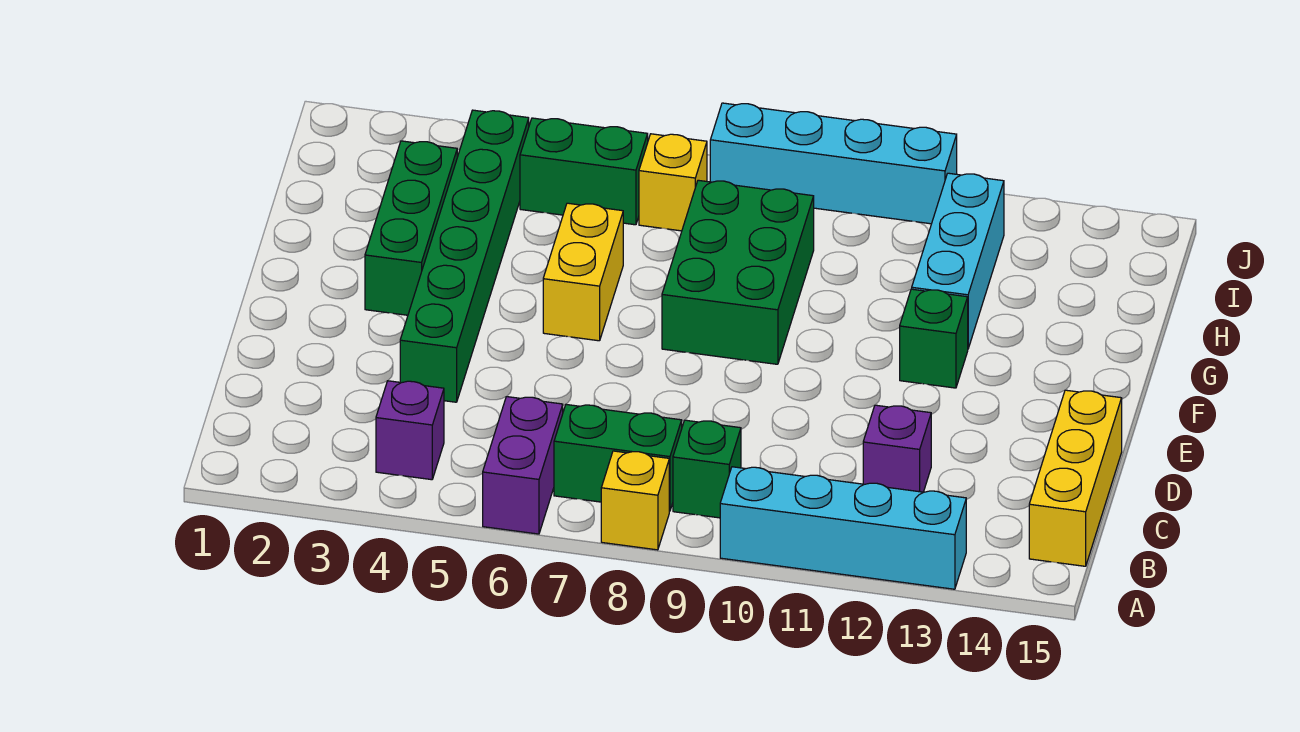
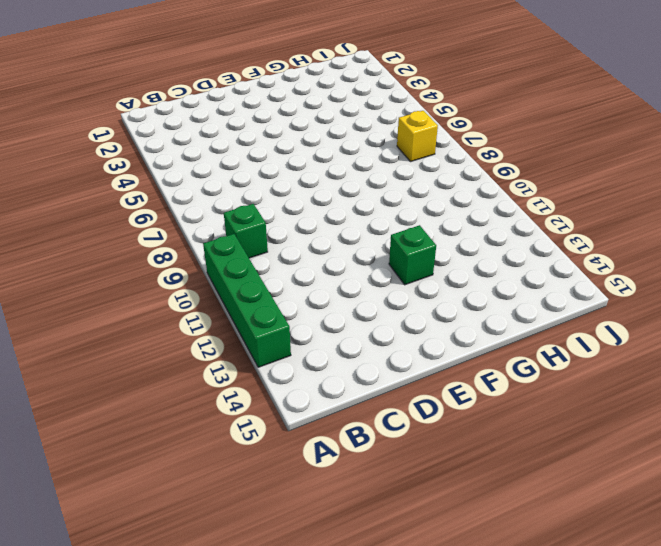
green brick A10:A13 level 1 -> cyan brick A10:A13 level 1
none -> purple brick A6:B6 level 1
none -> yellow brick A8 level 1
none -> purple brick B4 level 1

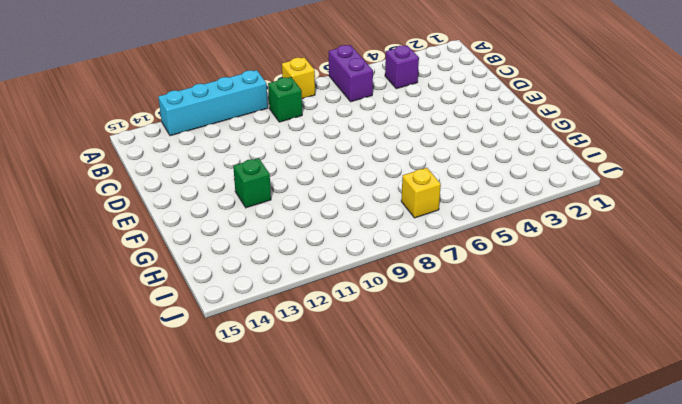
none -> green brick B7:B8 level 1
none -> yellow brick B15:D15 level 1
none -> purple brick C12 level 1

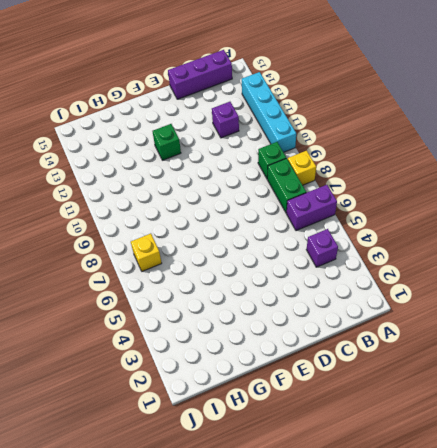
purple brick B15:D15 level 1 -> yellow brick B15:D15 level 1
none -> green brick D4:I4 level 1
none -> green brick F3:H3 level 1
none -> yellow brick F6:G6 level 1

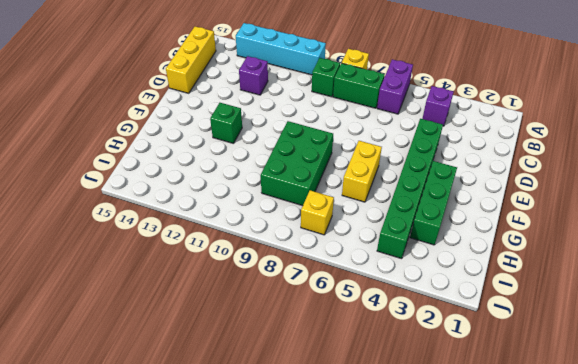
none -> cyan brick G12:I12 level 1
none -> green brick I5:I6 level 1
none -> cyan brick J8:J11 level 1

